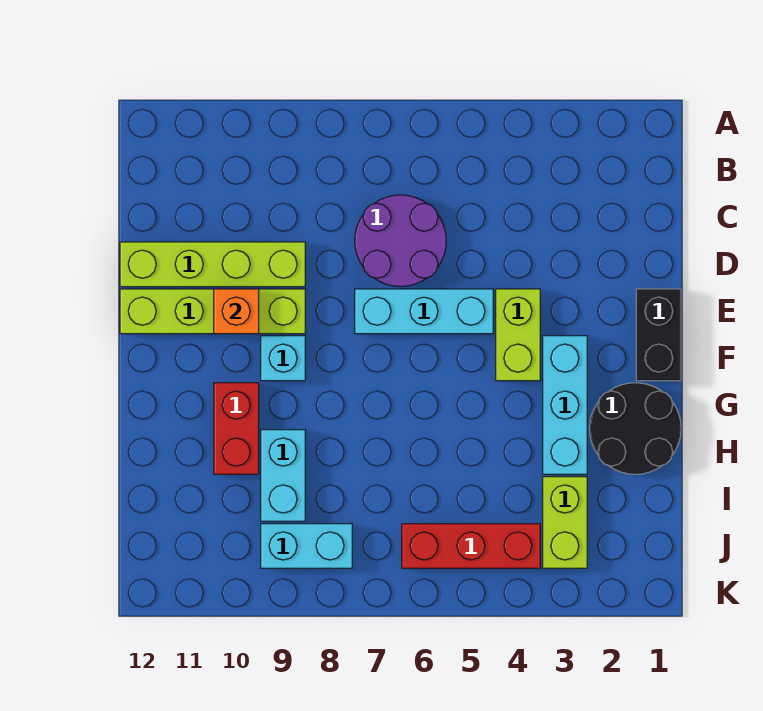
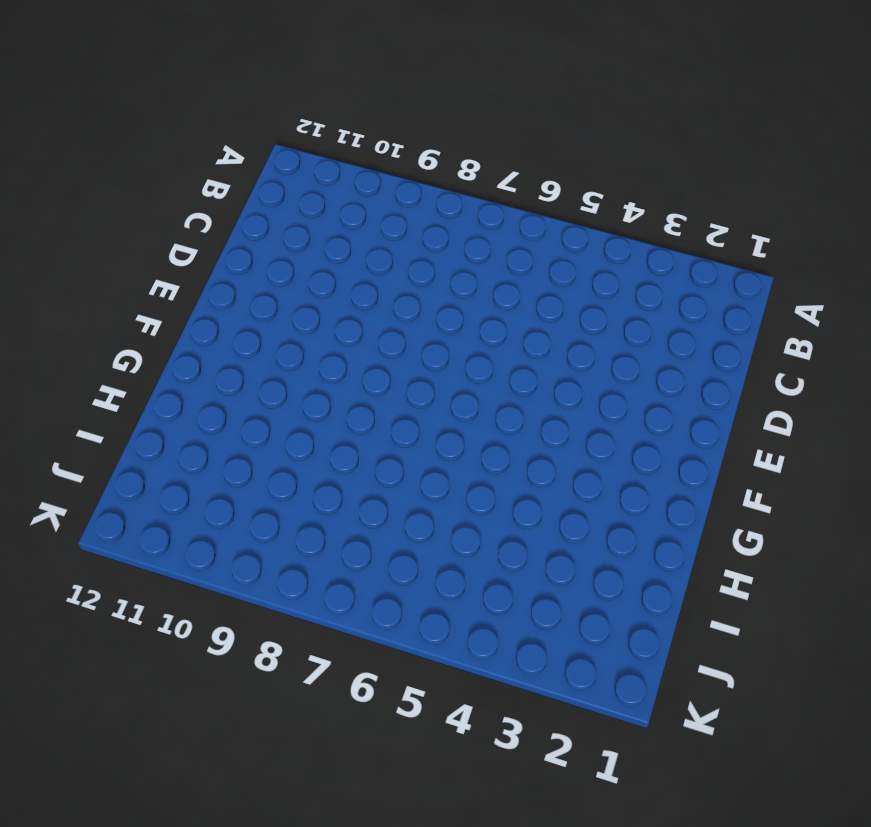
none -> purple round brick C6:D7 level 1
none -> lime brick D9:D12 level 1
none -> black brick E1:F1 level 1

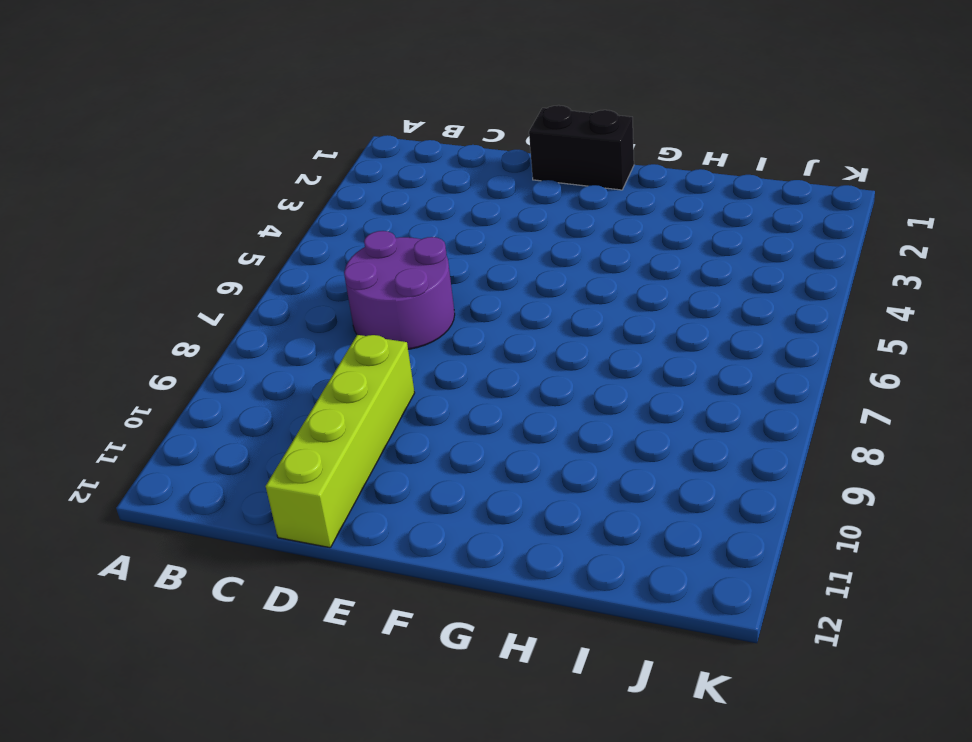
none -> lime brick E4:F4 level 1
none -> cyan brick E5:E7 level 1
none -> lime brick E9:E12 level 1

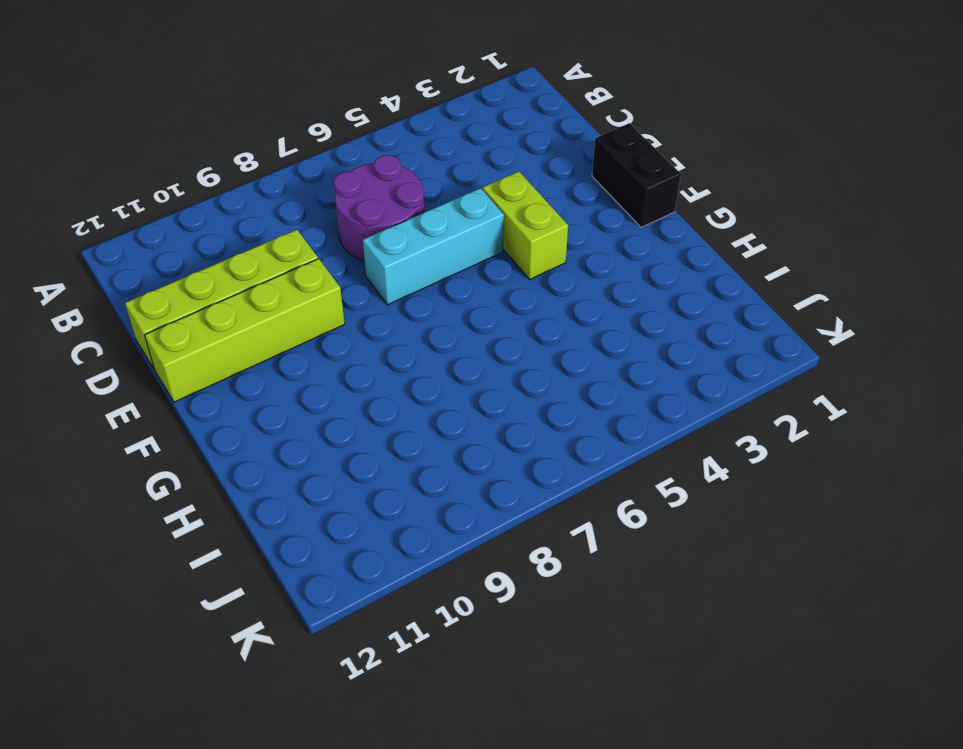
none -> cyan brick F3:H3 level 1
none -> cyan brick F9 level 1
none -> black round brick G1:H2 level 1

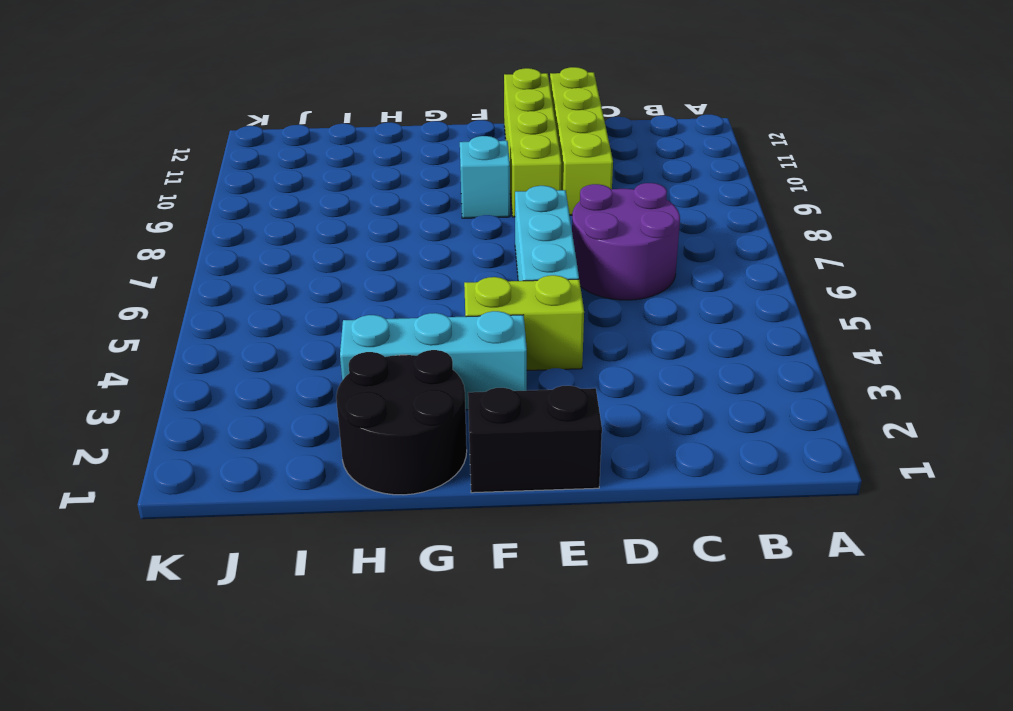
none -> red brick G10:H10 level 1
none -> cyan brick H9:I9 level 1
none -> lime brick I3:J3 level 1

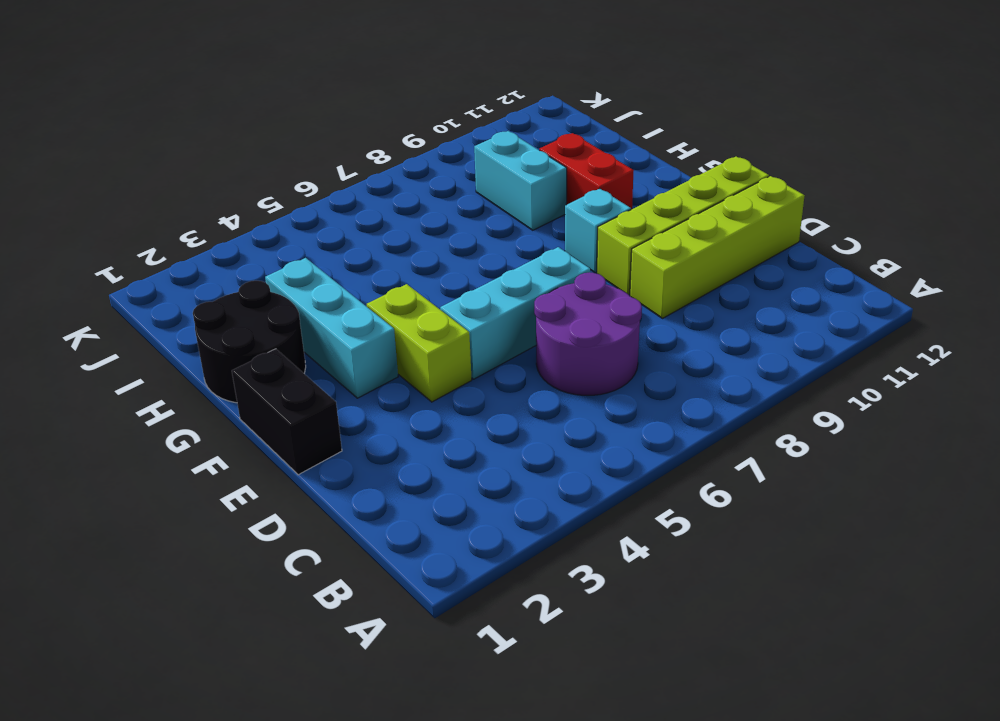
none -> lime brick I3:J3 level 1
none -> red brick J4:J6 level 1
none -> cyan brick J8:J9 level 1

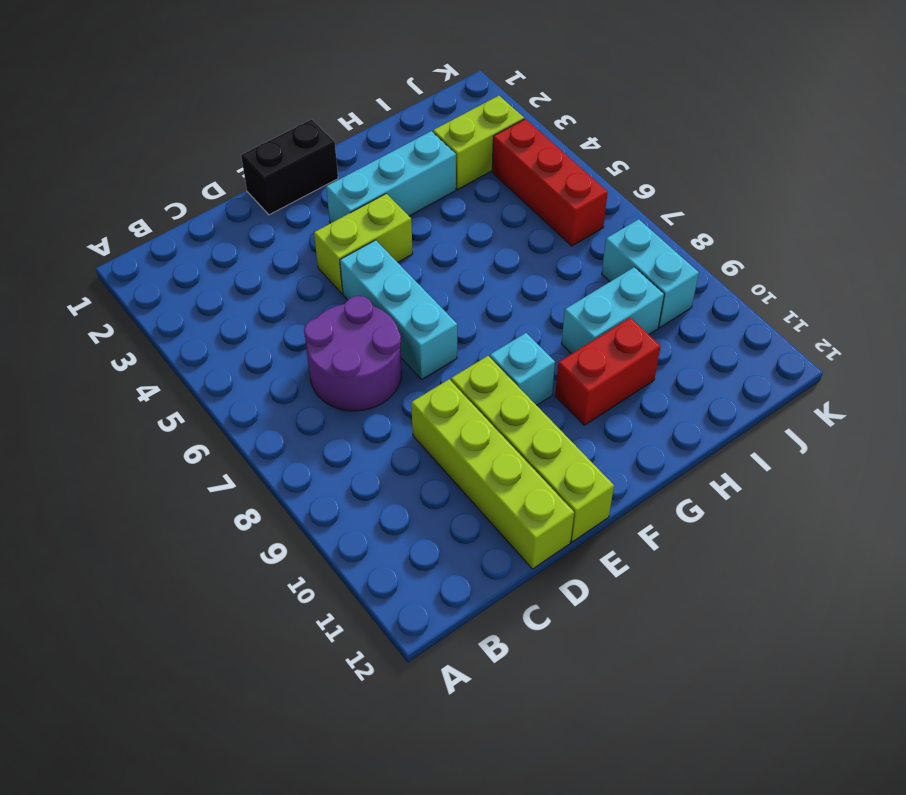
none -> black round brick G1:H2 level 1
none -> orange brick E10 level 2

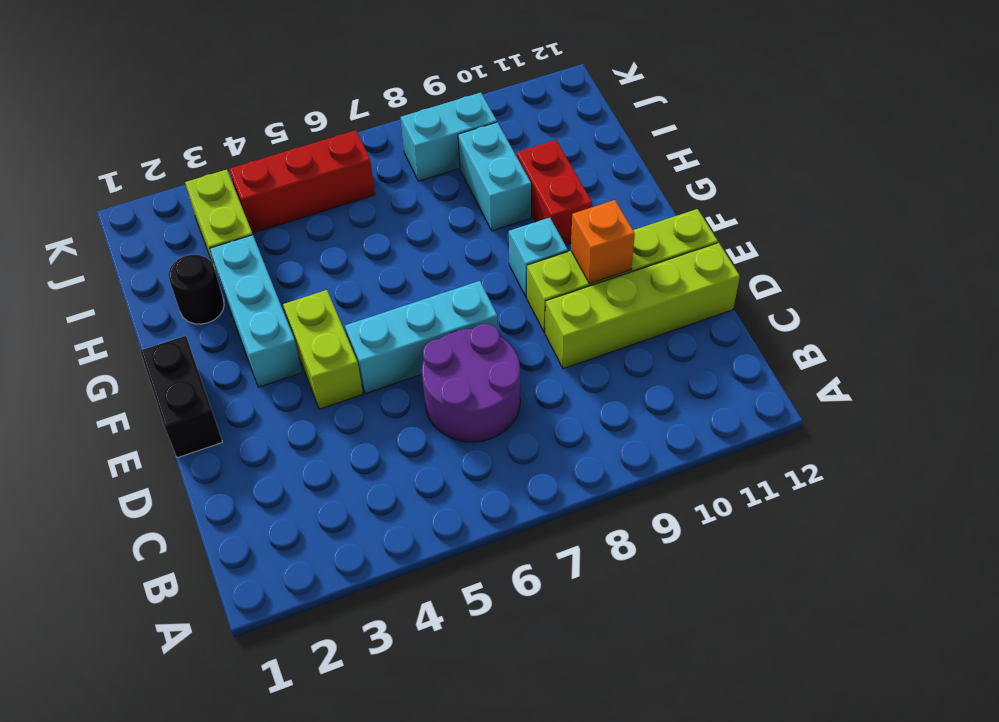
black round brick H2 level 1 -> black round brick G1:H2 level 1

